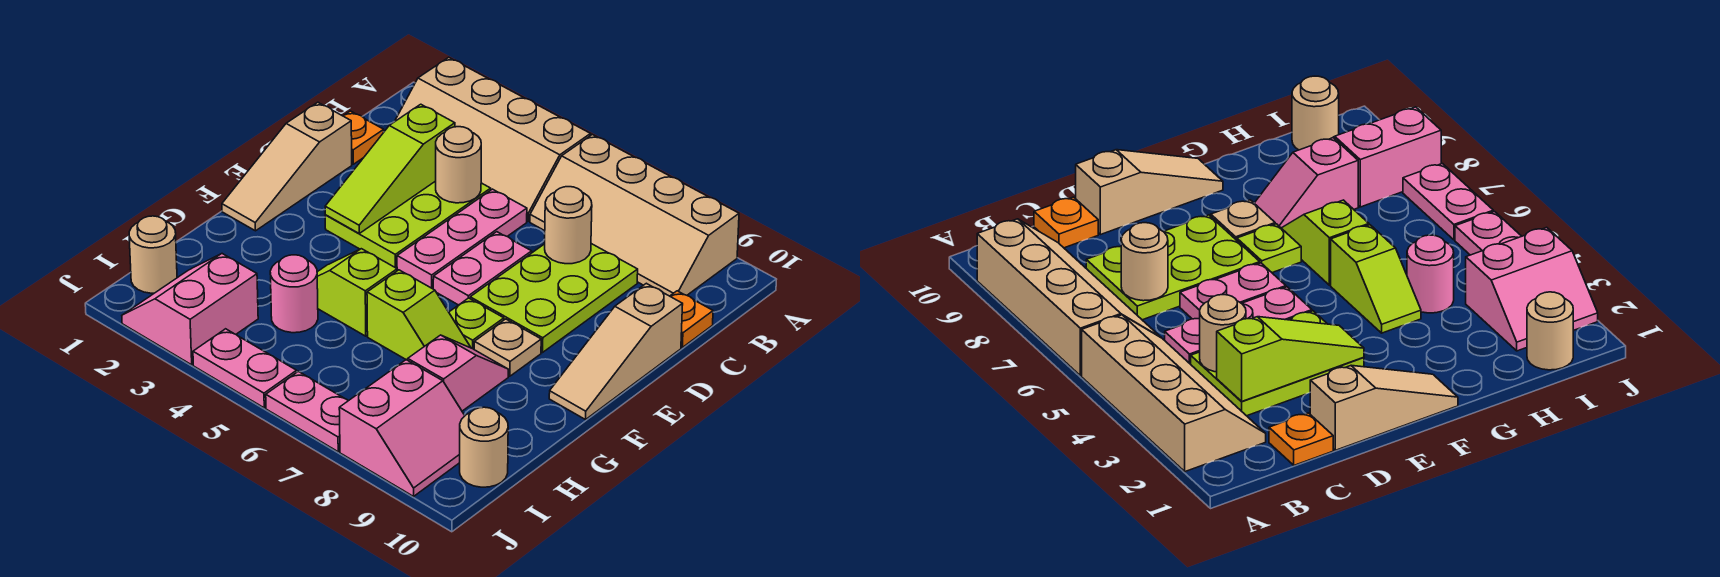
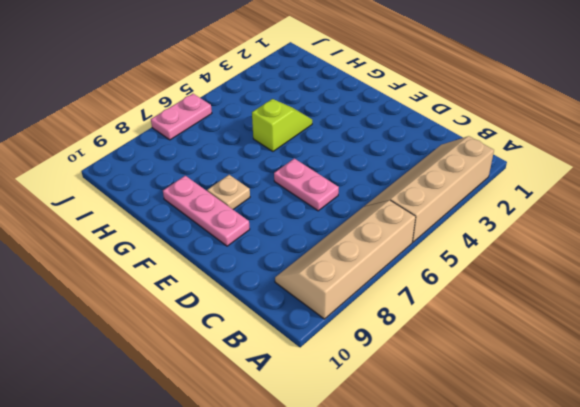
pink plate E9:G9 level 1 -> pink plate C5:E5 level 1
none -> orange plate C1 level 1
none -> lime plate C3:E4 level 1
none -> lime plate C7:E8 level 1

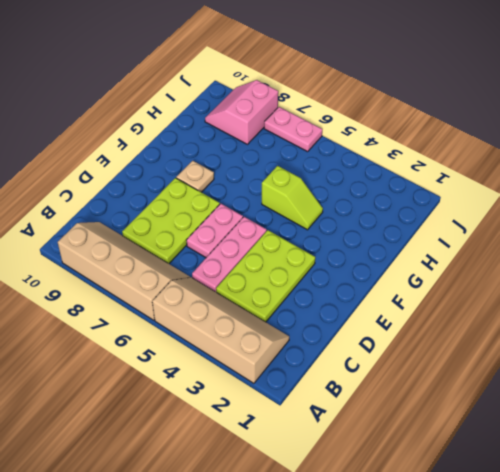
none -> orange plate C1 level 1
none -> orange plate C10 level 1
none -> tan slope D1:F1 level 1 top D

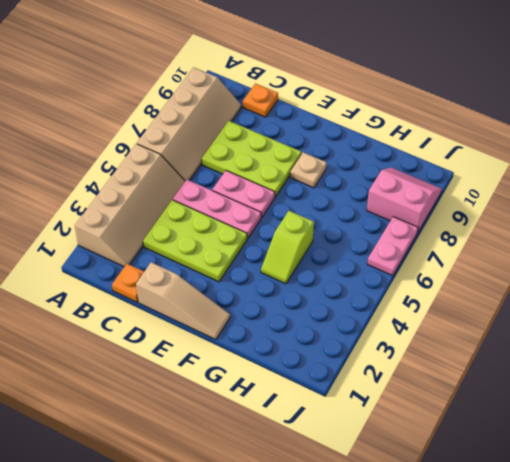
none -> tan slope D10:F10 level 1 top D
none -> lime plate F7 level 1
none -> lime slope G6:G7 level 1 top 6

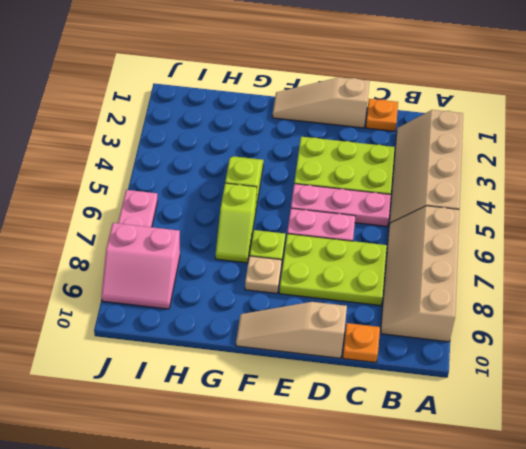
none -> pink slope G8:H8 level 1 top H
none -> pink round brick H4 level 1
none -> tan round brick I1 level 1

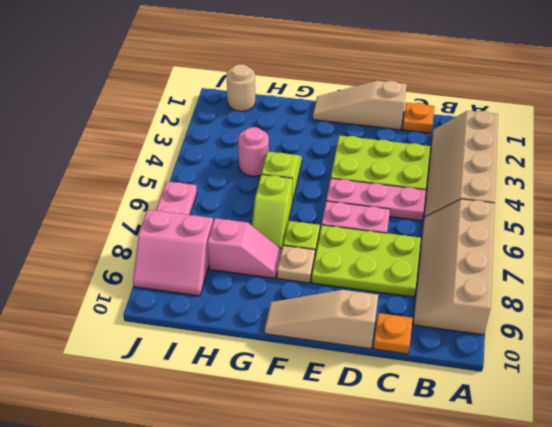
none -> pink slope I2:J3 level 1 top 3
none -> tan round brick I10 level 1
none -> pink plate J4:J5 level 1

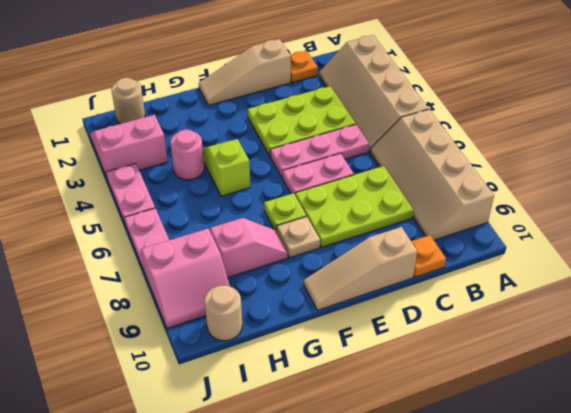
none -> lime slope G6:G7 level 1 top 6
none -> lime slope C3:E3 level 2 top C
none -> tan round brick C4 level 2

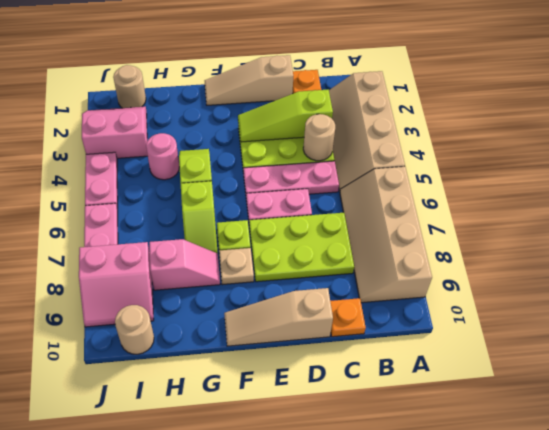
none -> tan round brick C7 level 2

